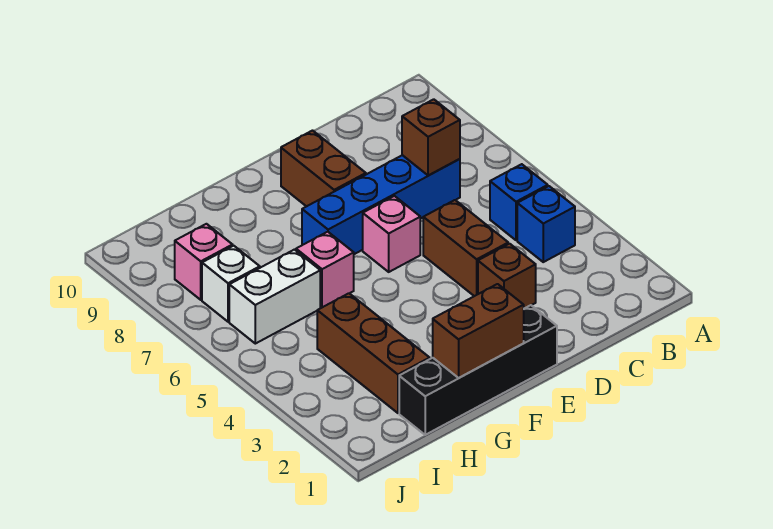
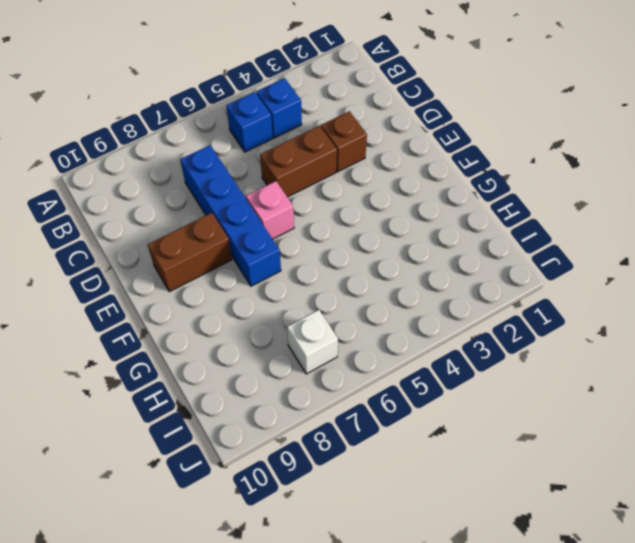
none -> black brick E1:H1 level 1
none -> pink brick G6 level 1
none -> brown brick H2:H4 level 1

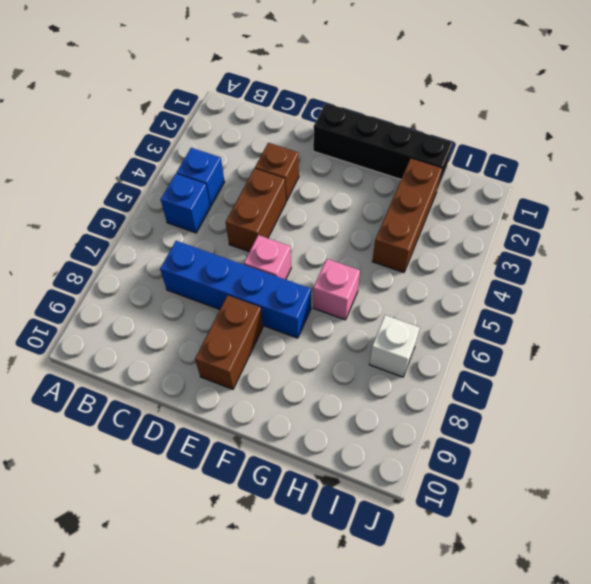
none -> white brick H6:I6 level 1
none -> pink brick I8 level 1
none -> brown brick C7 level 2

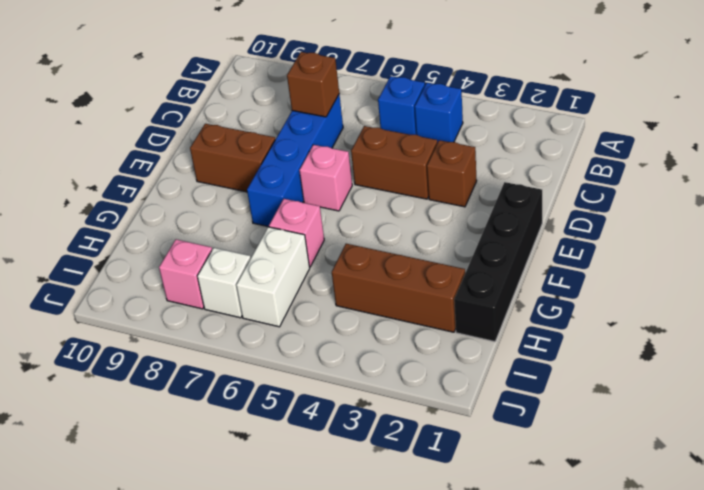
none -> brown brick F1:G1 level 2

